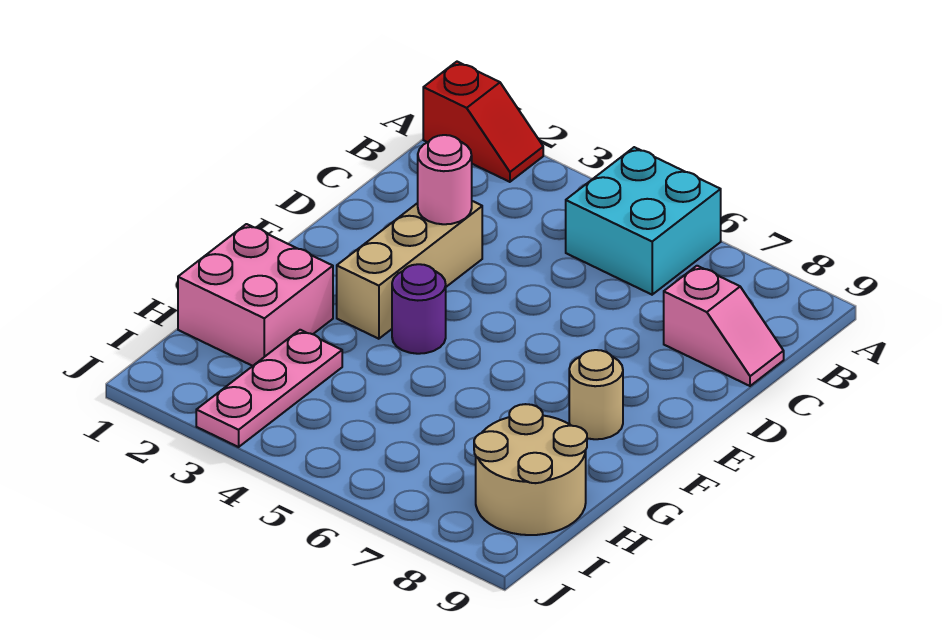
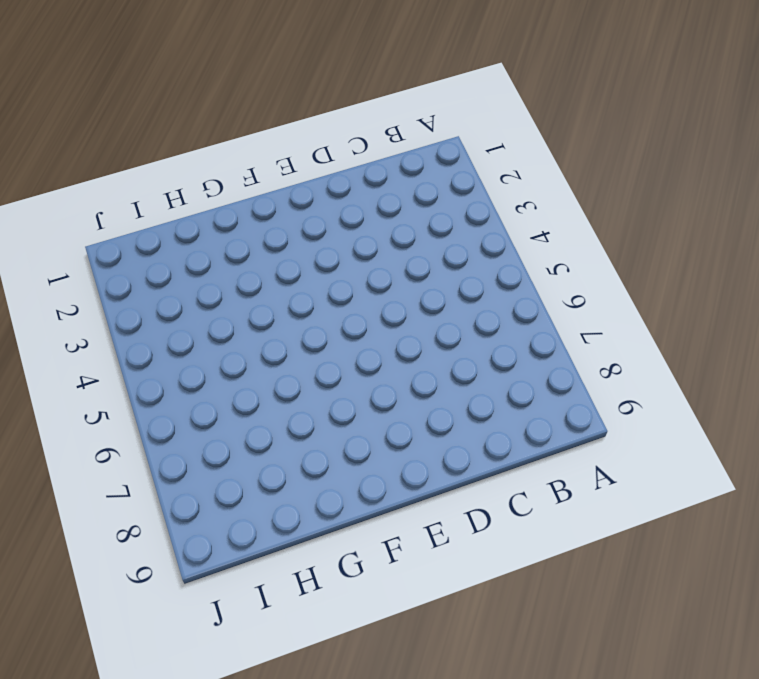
none -> red slope A1:A2 level 1 top 1
none -> cyan brick A5:B6 level 1

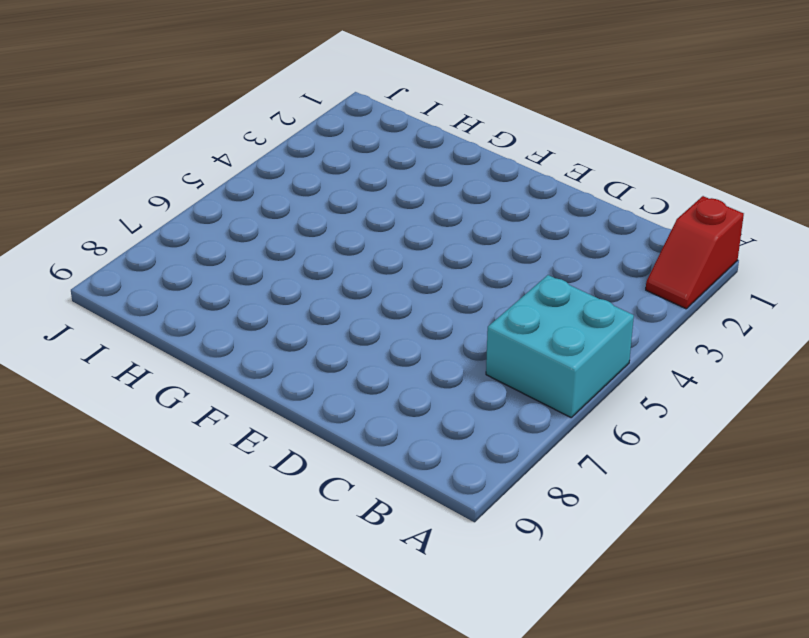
none -> pink slope C8:C9 level 1 top 8
none -> tan brick D3:F3 level 1

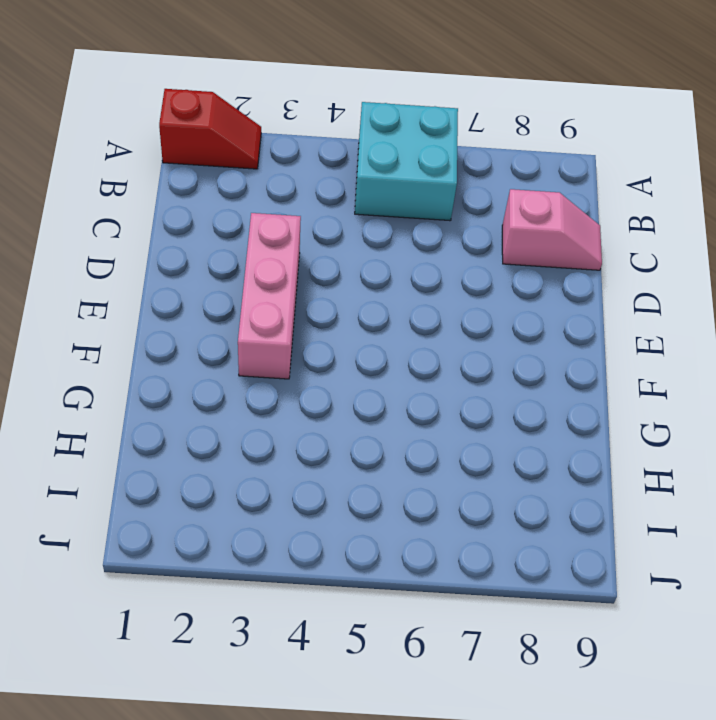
pink brick D3:F3 level 1 -> tan brick D3:F3 level 1
none -> purple round brick F4 level 1
none -> tan round brick F8 level 1

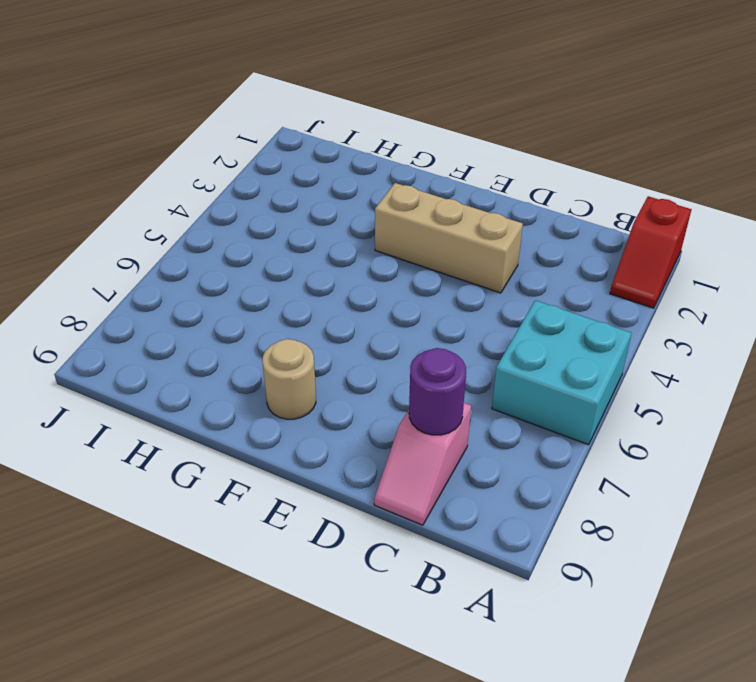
purple round brick C8 level 2 -> purple round brick F4 level 1
none -> pink brick G1:H2 level 1
none -> pink plate H3:J3 level 1

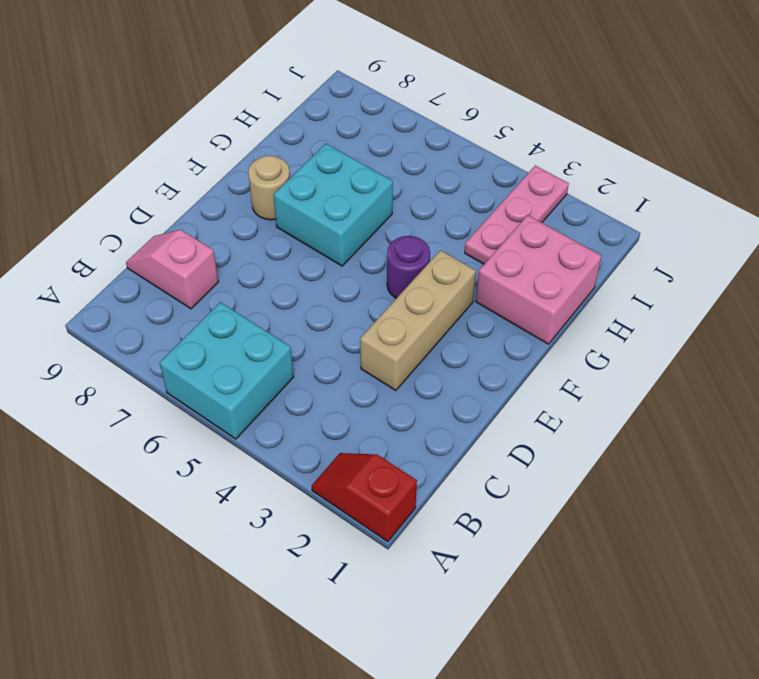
cyan brick F6:G7 level 1 -> none
none -> tan round brick H8:I9 level 1
none -> pink round brick D3 level 2

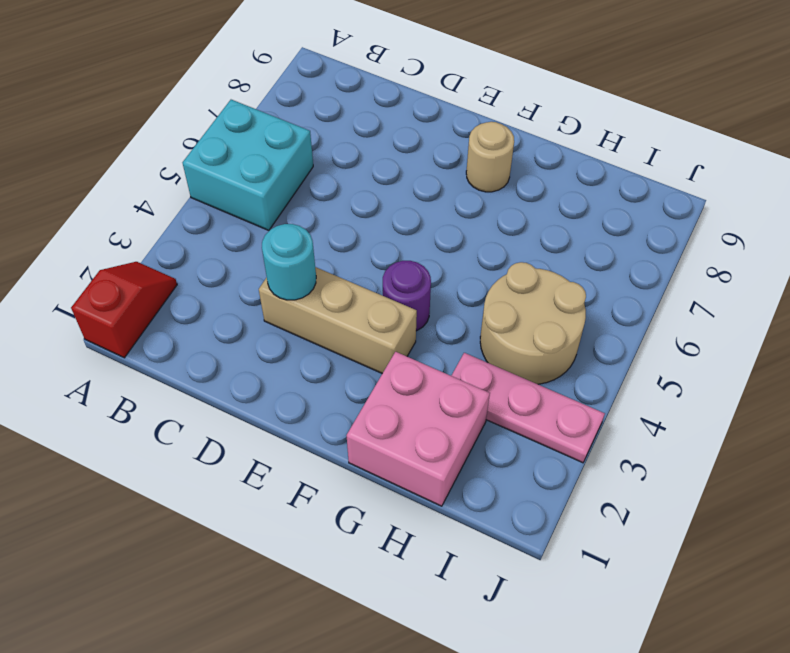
cyan round brick D3 level 2 -> pink round brick D3 level 2
tan round brick H4:I5 level 1 -> tan round brick H8:I9 level 1
none -> pink slope C8:C9 level 1 top 8

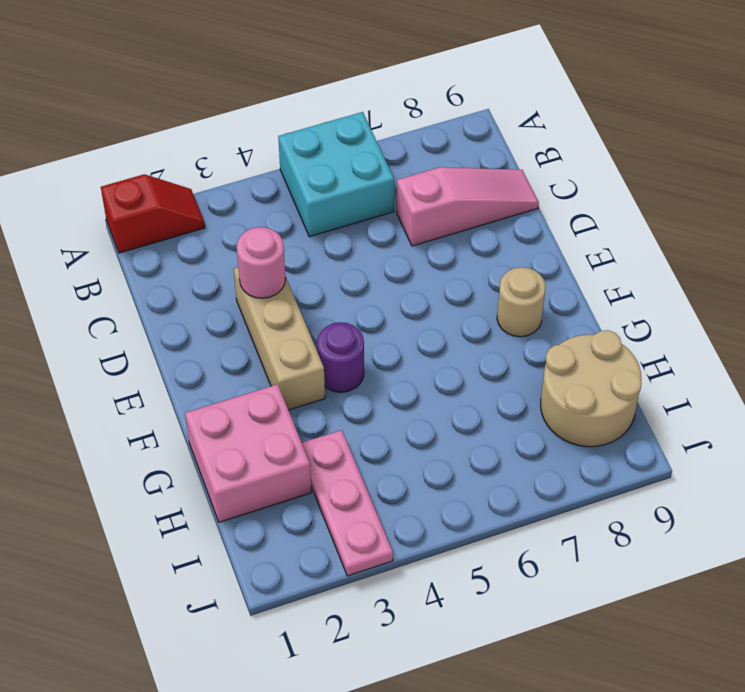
pink slope C7:C9 level 1 top 7 -> pink slope C8:C9 level 1 top 8

